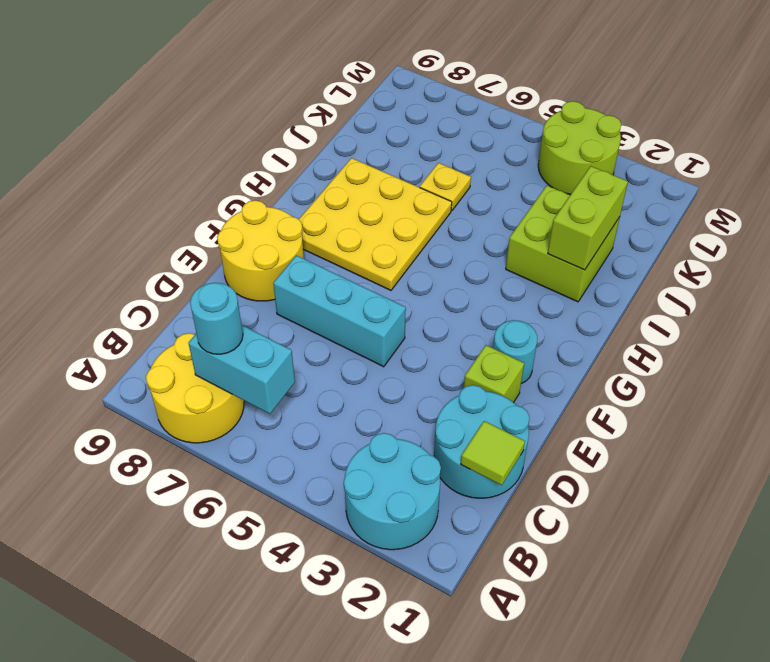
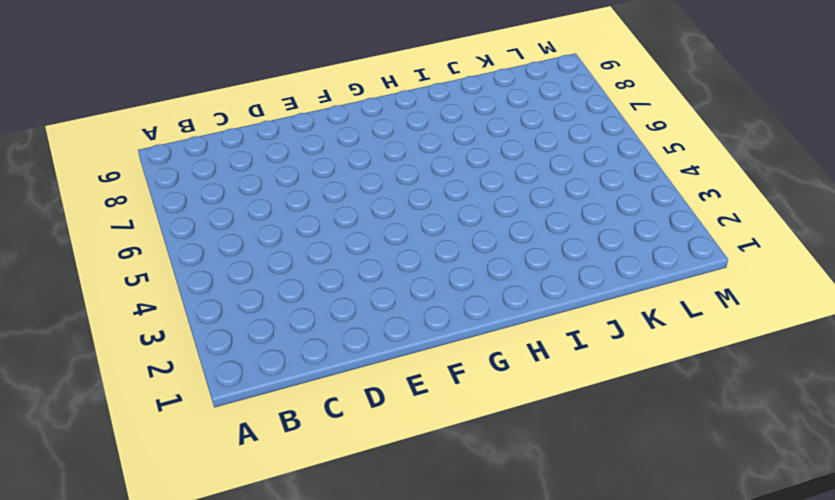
none -> cyan round brick A2:B3 level 1
none -> yellow round brick A7:B8 level 1
none -> cyan round brick C1:D2 level 1

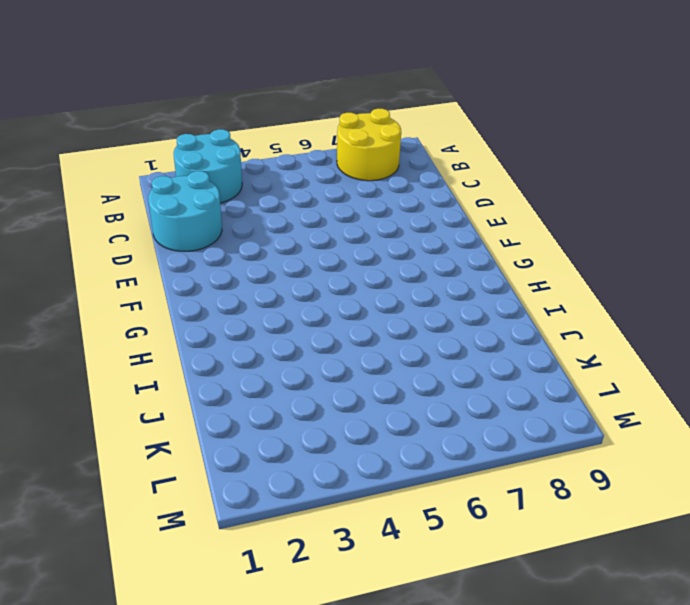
none -> lime brick E2 level 1
none -> cyan brick E5:E7 level 1
none -> yellow round brick E8:F9 level 1

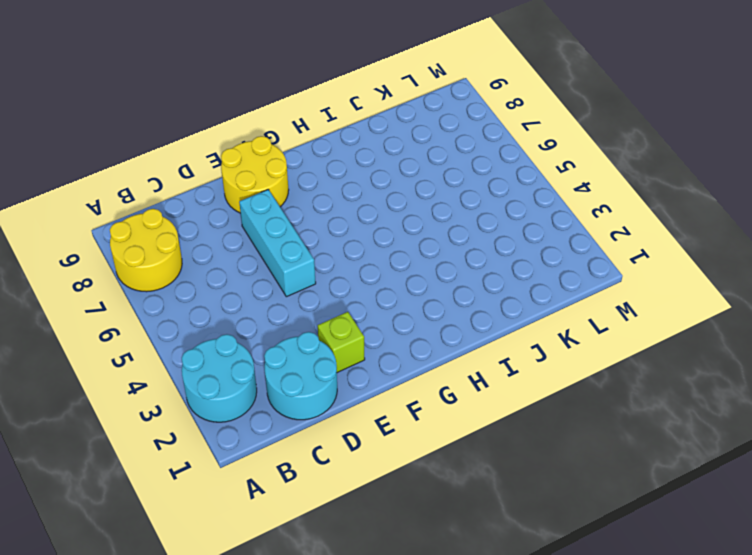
none -> cyan round brick F2 level 1
none -> yellow plate G6:I8 level 1
none -> lime brick I2:J3 level 1

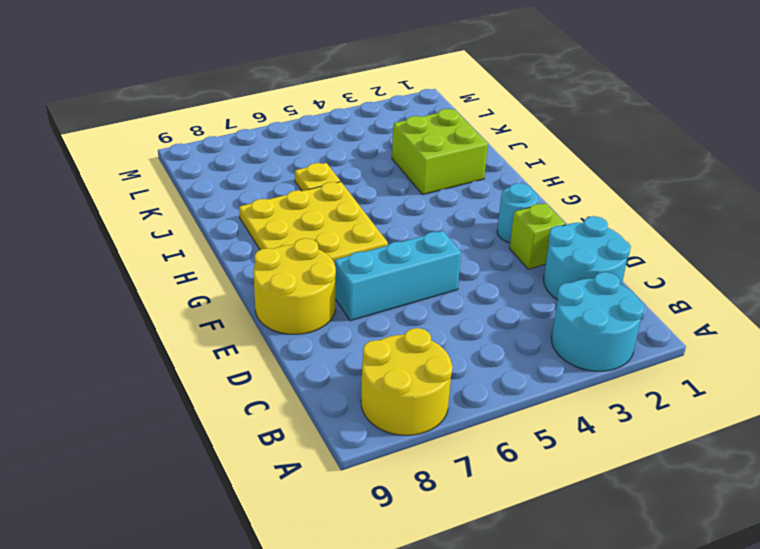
none -> lime round brick L3:M4 level 1
none -> cyan brick B6:B7 level 2
none -> lime tile C1 level 2

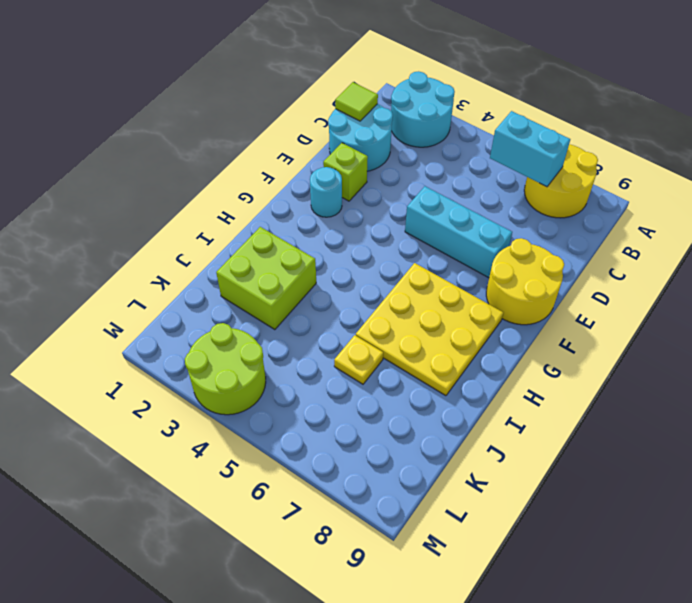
none -> lime brick I2:J2 level 2
none -> cyan round brick B7 level 3

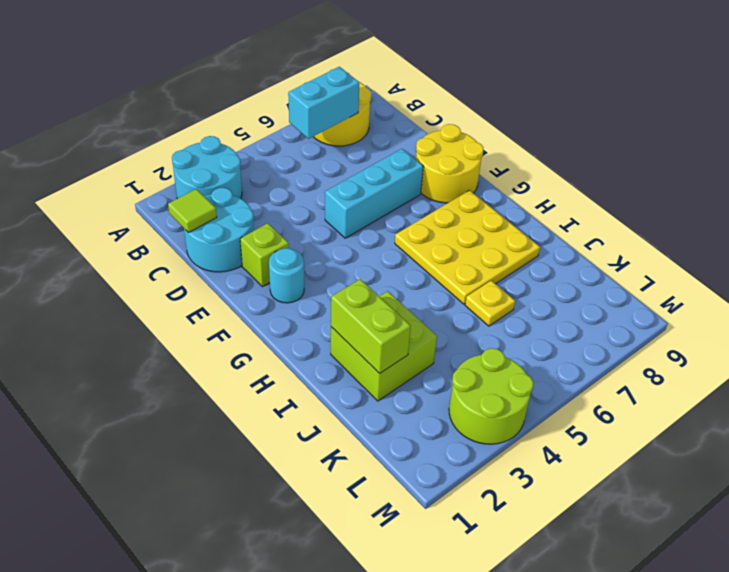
none -> cyan round brick B7 level 3

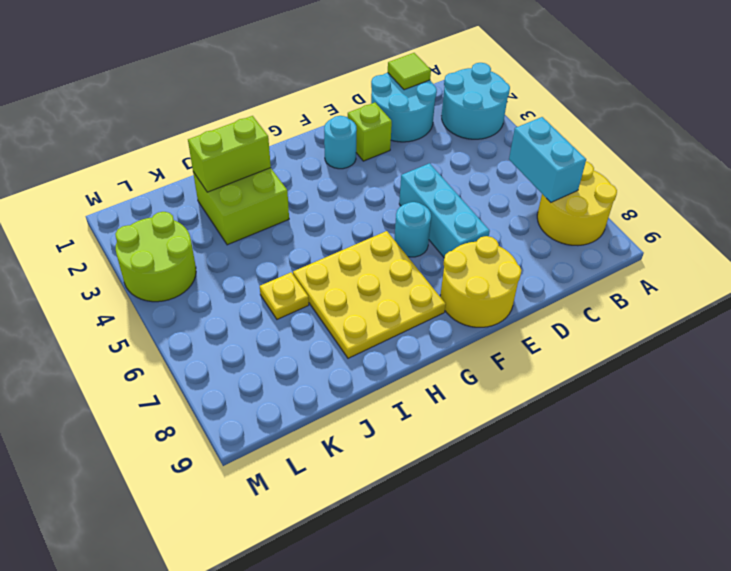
cyan round brick F6 level 1 -> cyan round brick B7 level 3

